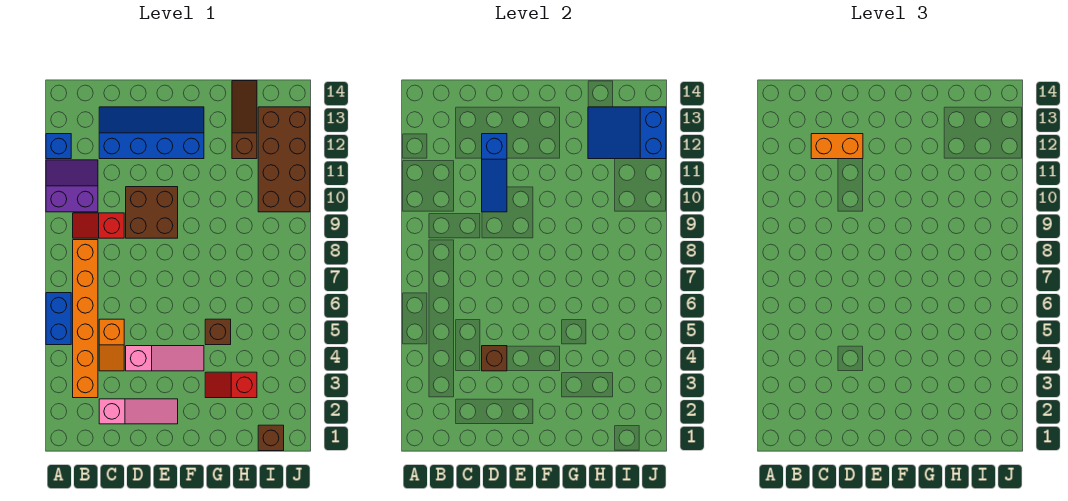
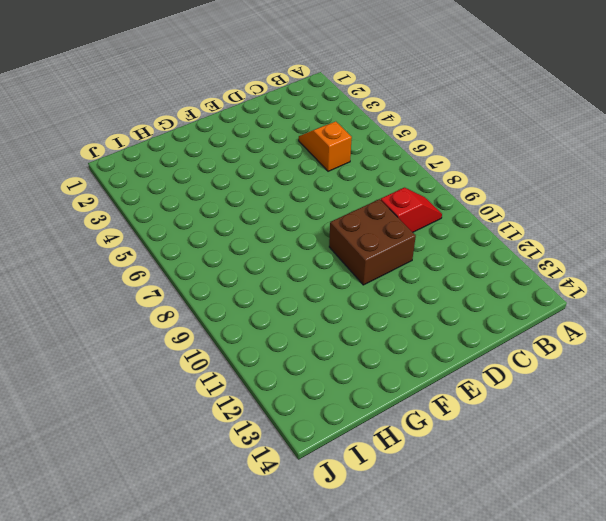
none -> blue brick A5:A6 level 1
none -> purple slope A10:B11 level 1 top 10
none -> blue brick A12 level 1

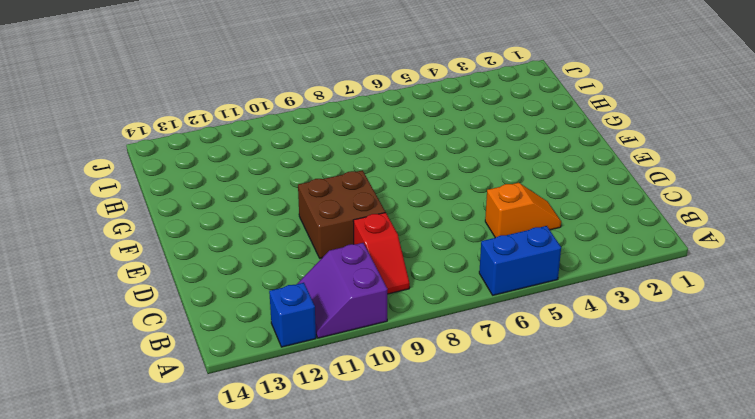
none -> orange brick B3:B8 level 1
none -> pink slope C2:E2 level 1 top C
none -> blue slope C12:F13 level 1 top 12

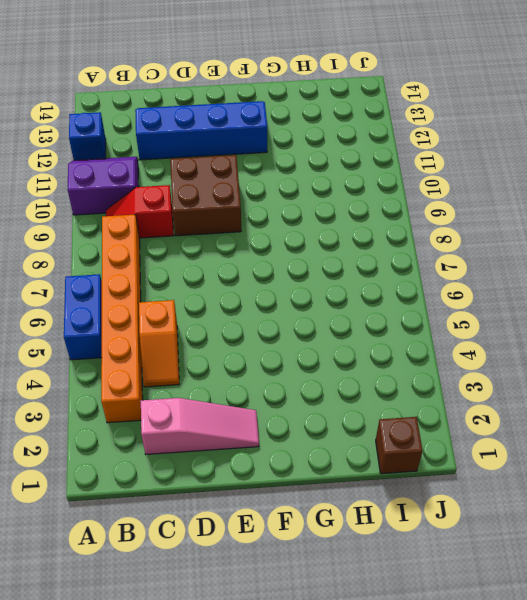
none -> pink slope D4:F4 level 1 top D
none -> red slope G3:H3 level 1 top H
none -> brown brick G5 level 1

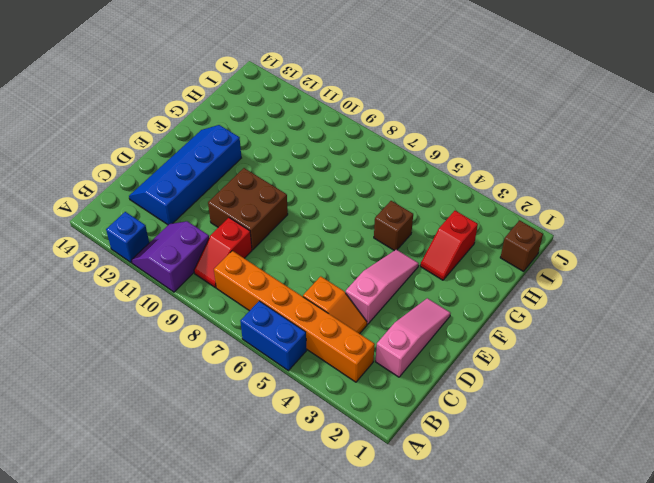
none -> brown slope H12:H14 level 1 top 12
none -> brown brick I10:J13 level 1
none -> brown brick D4 level 2

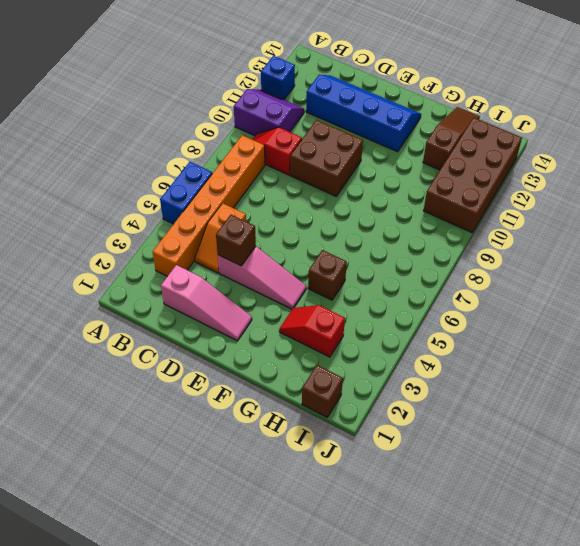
none -> blue slope D10:D12 level 2 top 12
none -> blue slope H12:J13 level 2 top J
none -> orange brick C12:D12 level 3

